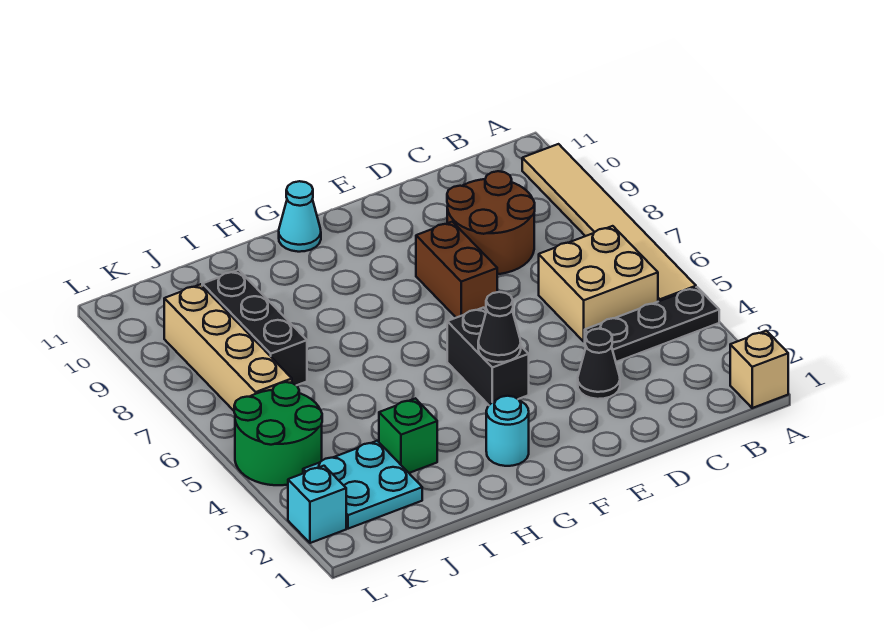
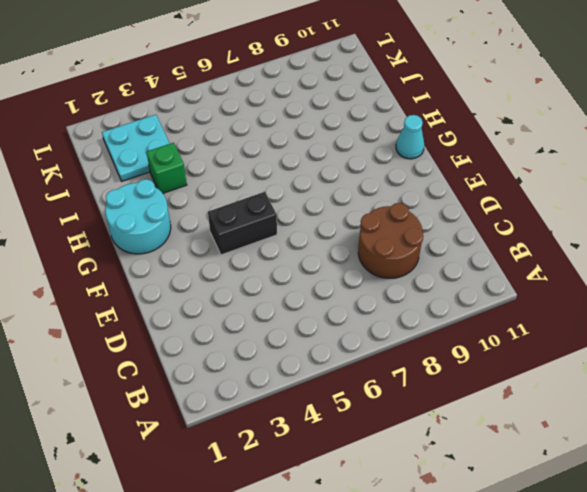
cyan round brick G1:H2 level 1 -> cyan round brick G2 level 1
none -> tan brick A1 level 1
none -> black plate A4:C4 level 1
none -> tan tile A5:A10 level 1

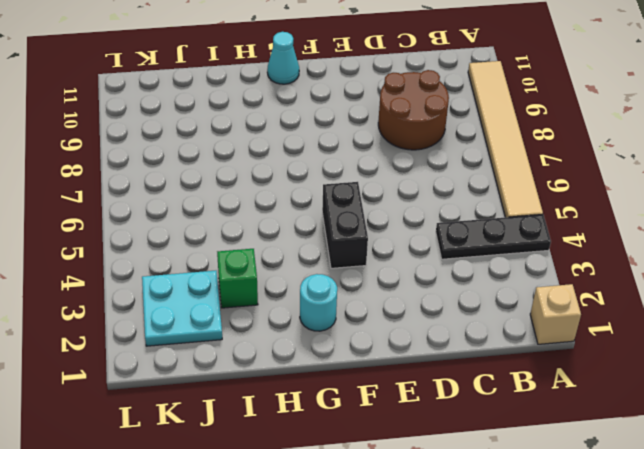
none -> tan brick B5:C6 level 1
none -> black cone D3 level 1
none -> brown brick E7:E8 level 1

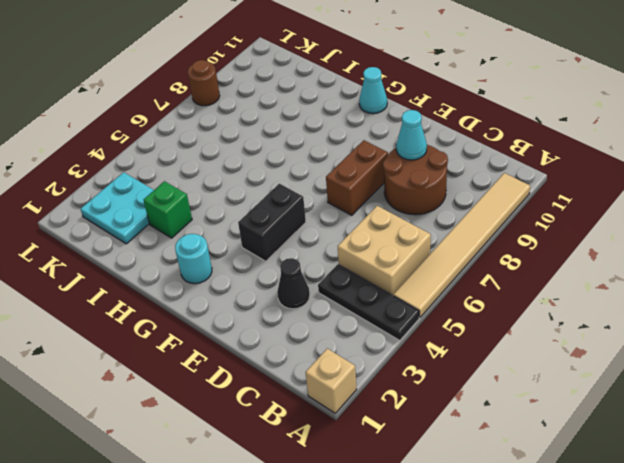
cyan cone D9 level 2 -> none
brown round brick L8 level 1 -> none
none -> black brick J7:J9 level 1
none -> green round brick K4:L5 level 1
none -> tan brick K6:K9 level 1

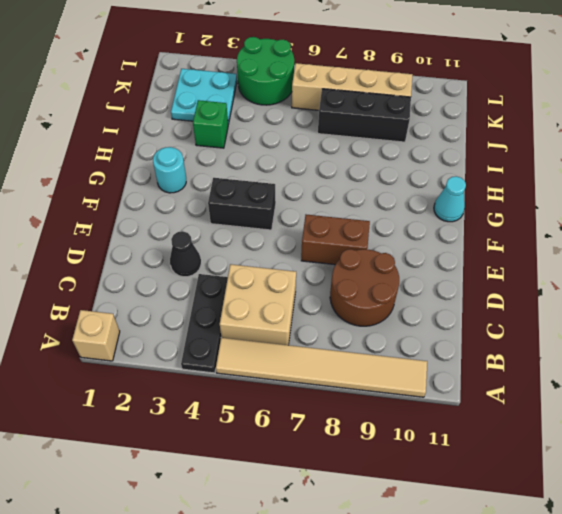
none -> cyan brick L2 level 1
none -> black cone F4 level 2

